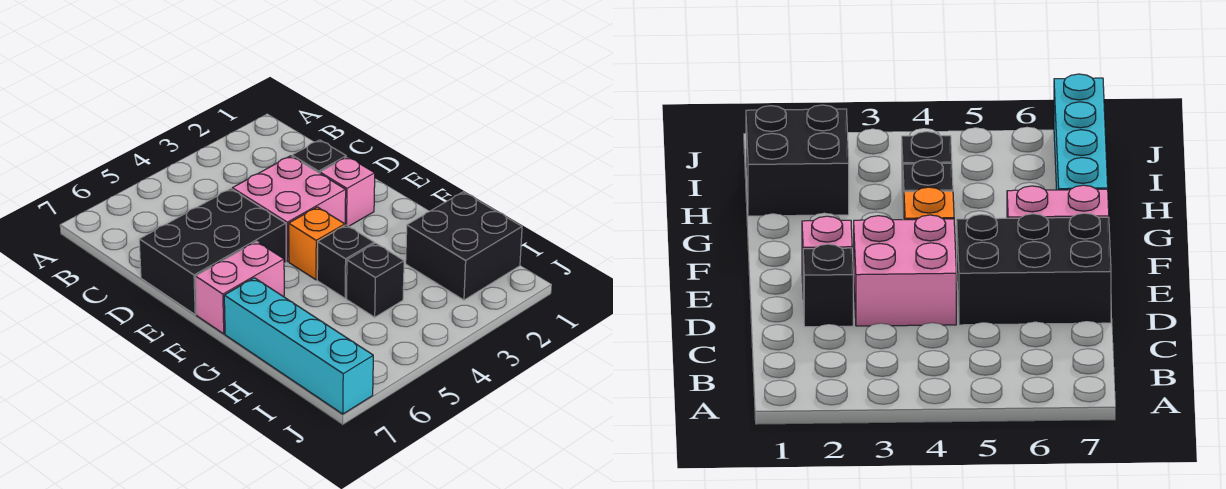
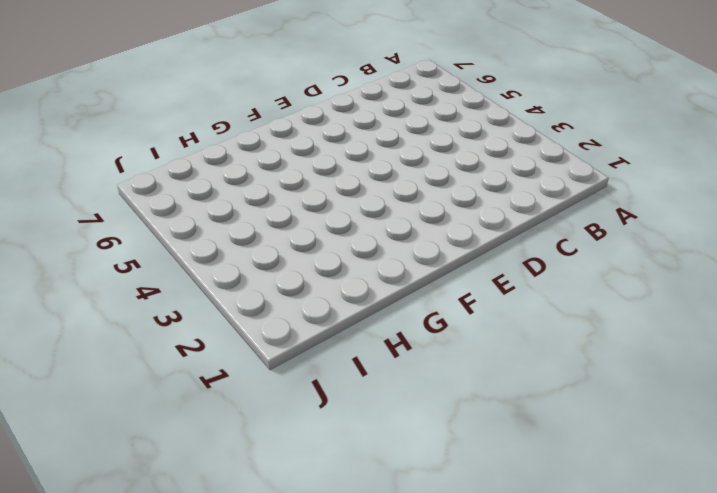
none -> black brick D2 level 1
none -> pink brick D3:E4 level 1

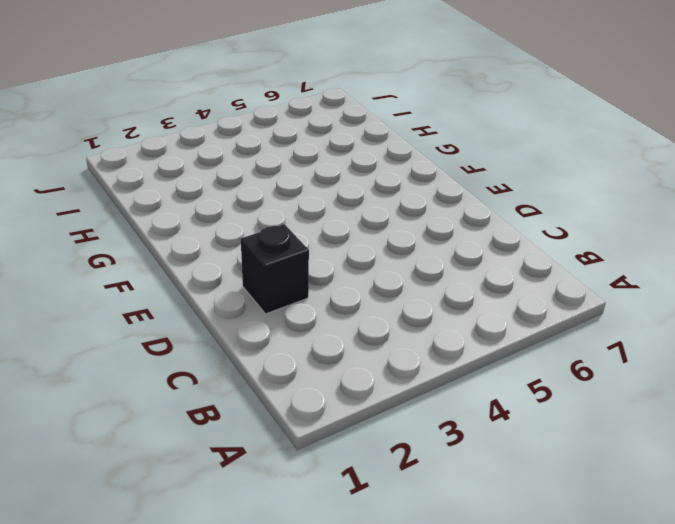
none -> pink brick D3:E4 level 1
none -> black brick D5:E7 level 1

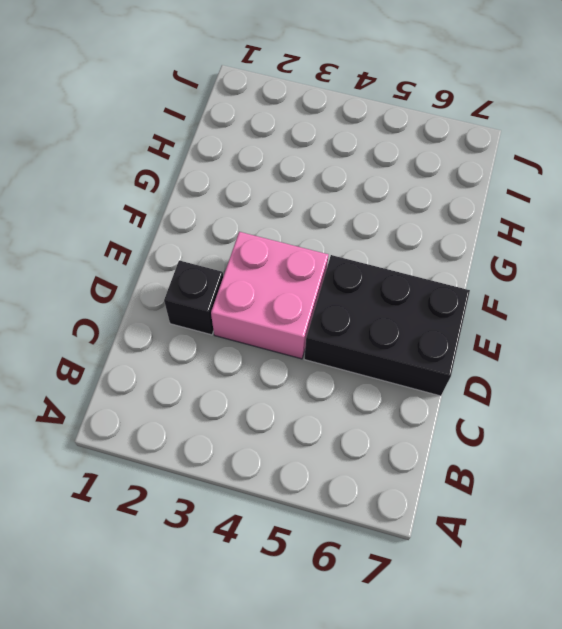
none -> pink brick E2 level 1
none -> orange brick F4 level 1

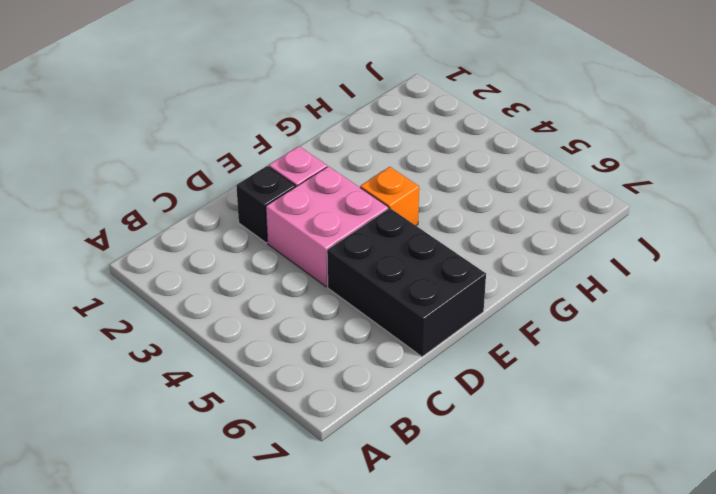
none -> pink brick F6:F7 level 1
none -> black brick G4 level 1

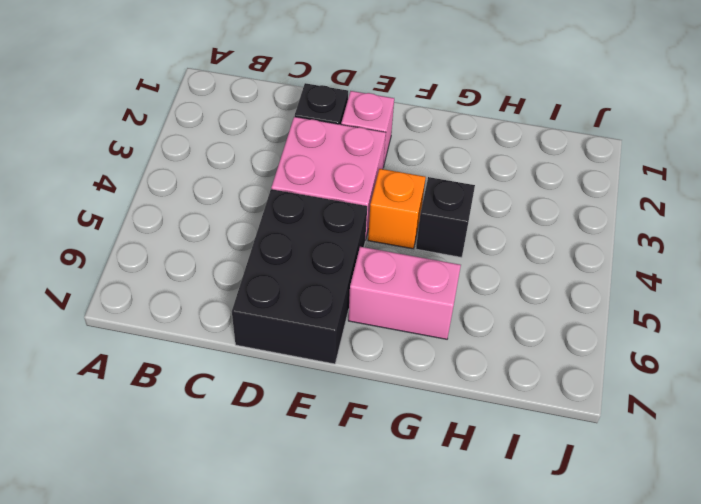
pink brick F6:G6 level 1 -> pink brick F6:F7 level 1
none -> cyan brick G7:J7 level 1
none -> black brick H1:I2 level 1

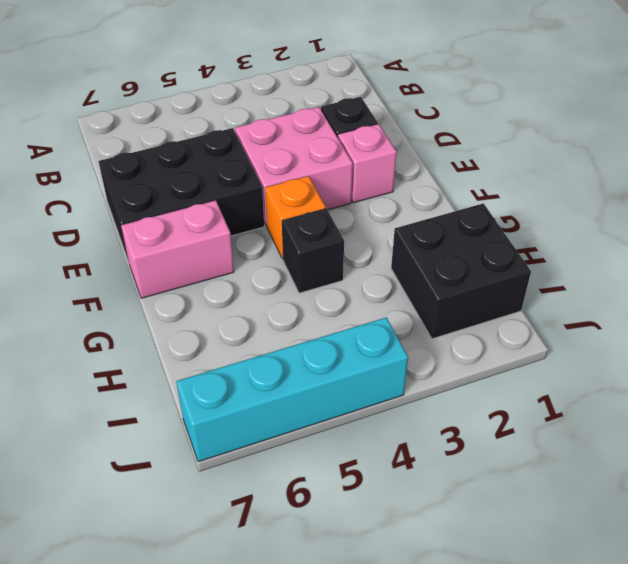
cyan brick J4:J7 level 1 -> cyan brick G7:J7 level 1
none -> black brick H4 level 1

